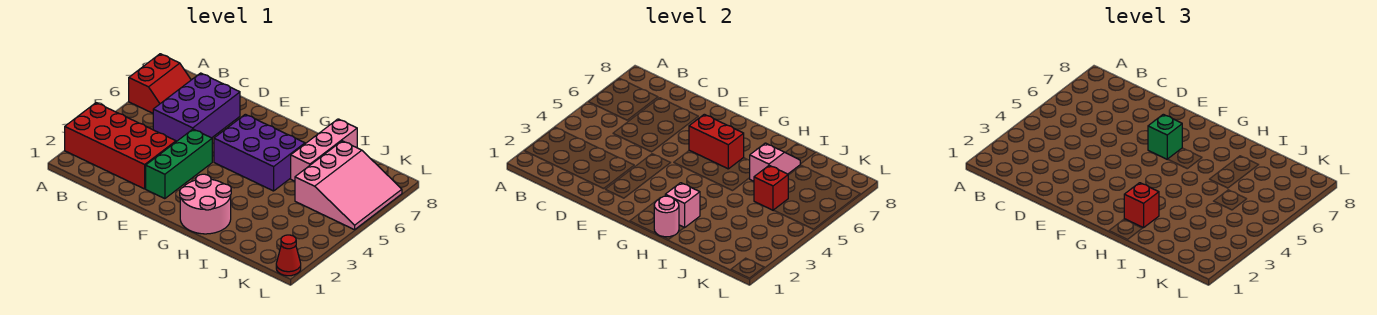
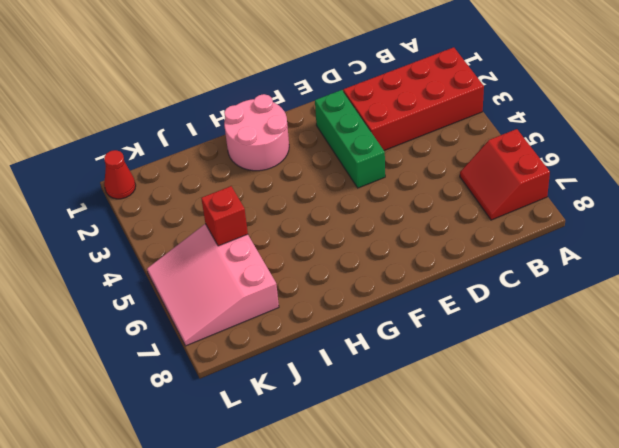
none -> purple brick C5:D7 level 1
none -> purple brick F5:H6 level 1
none -> pink brick I6:I8 level 1

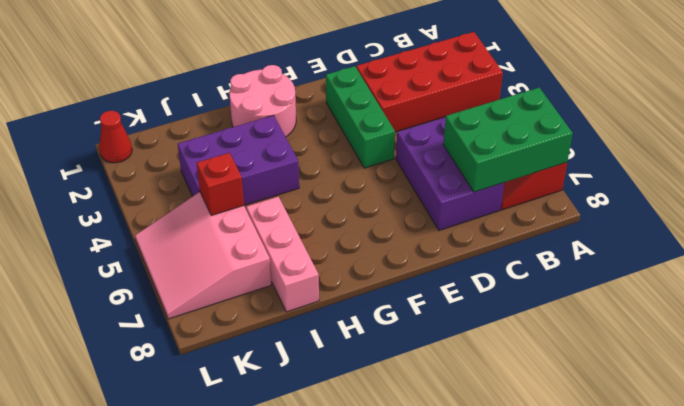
green brick A6:C7 level 2 -> none
purple brick H3:J4 level 1 -> purple brick F5:H6 level 1
none -> red brick F6:G6 level 2
none -> pink round brick H1 level 2
none -> pink brick H2 level 2

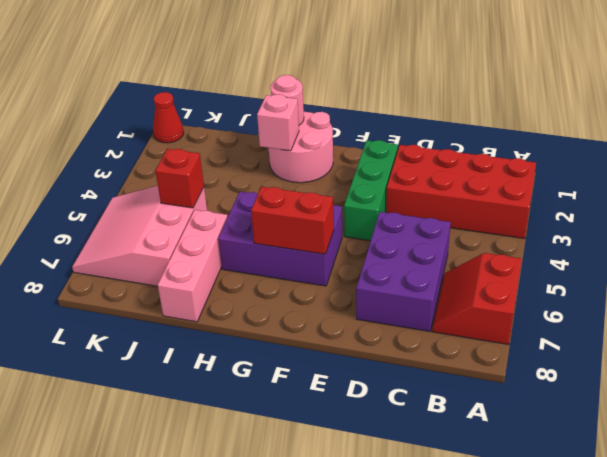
none -> pink slope I6:I7 level 2 top 6
none -> green brick F6 level 3
none -> red brick H2 level 3

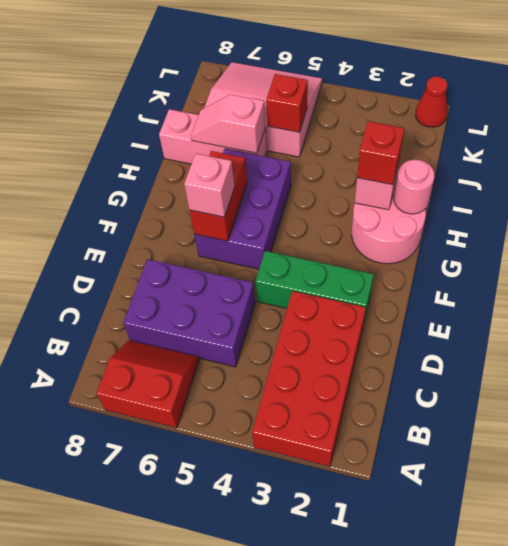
pink brick F6 level 3 -> green brick F6 level 3

